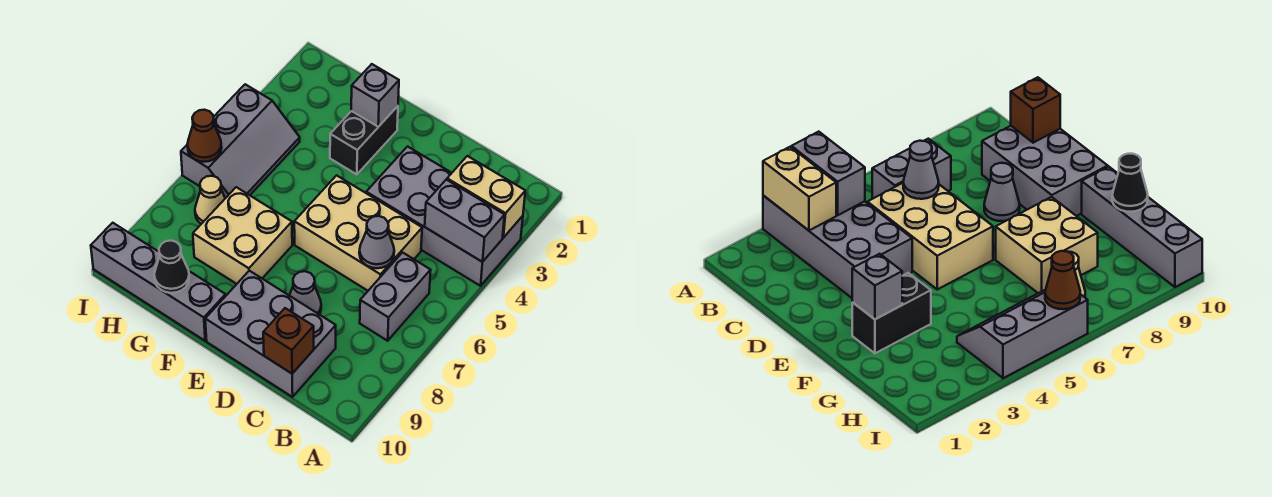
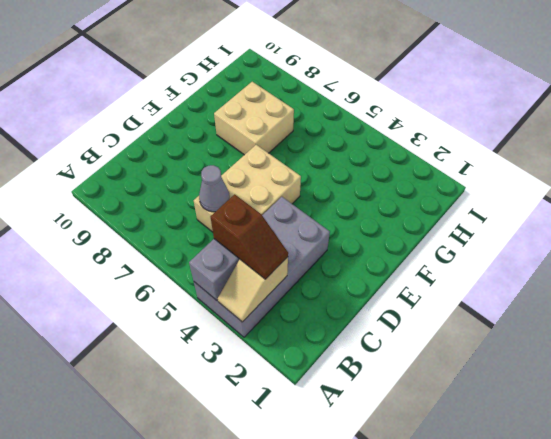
tan slope A3:B3 level 2 top B -> tan brick A3:B3 level 2
brown slope B3:B4 level 3 top 4 -> none
none -> grey brick B6:B7 level 1
none -> grey brick C9:E10 level 1
none -> grey cone D8 level 1

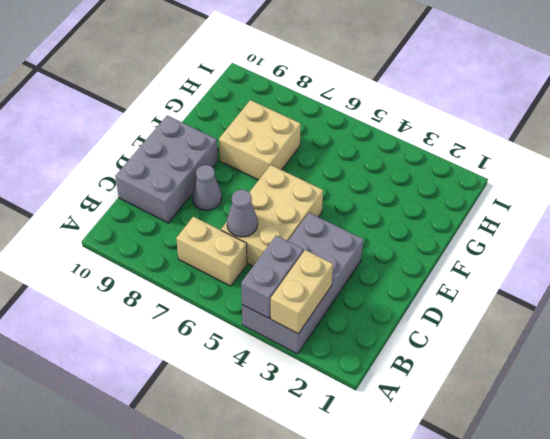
tan brick B6:B7 level 1 -> grey brick B6:B7 level 1
none -> black brick F2:F3 level 1
none -> grey brick F10:I10 level 1
none -> grey slope H4:I6 level 1 top I

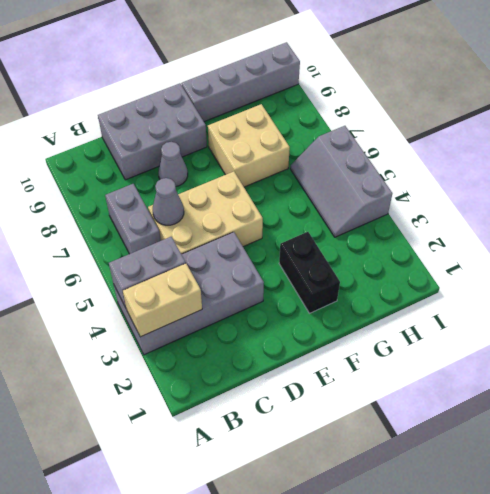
none -> tan cone H7 level 1
none -> brown brick C10 level 2
none -> grey brick F2 level 2

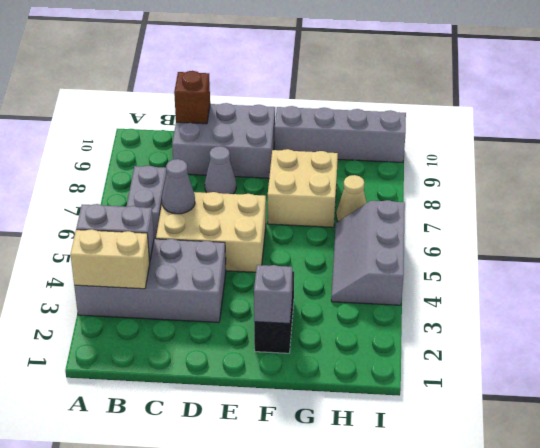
none -> black cone G10 level 2
none -> brown cone I6 level 2

